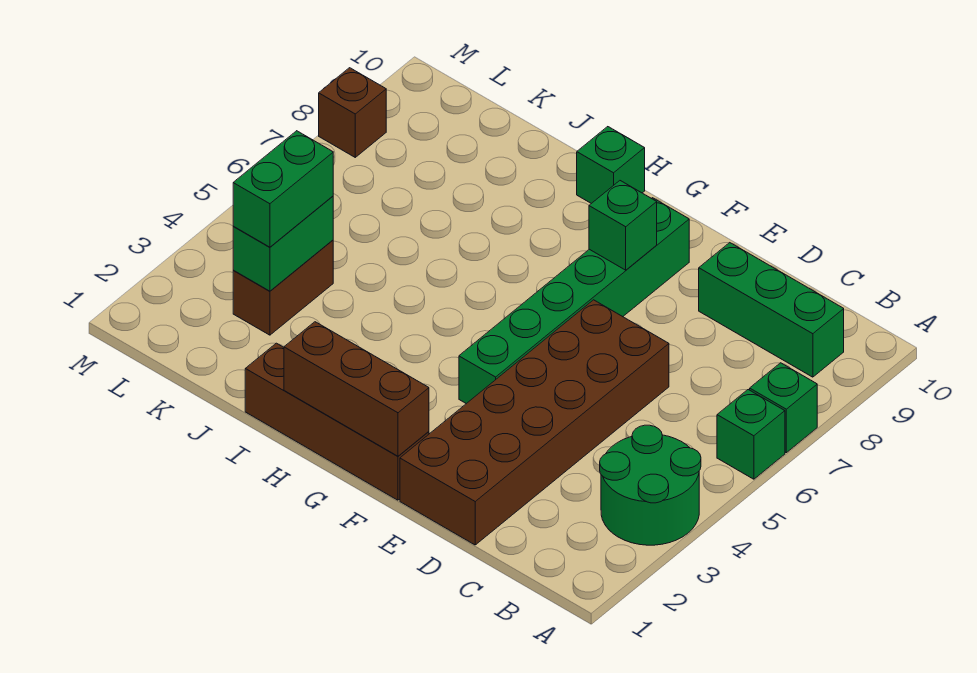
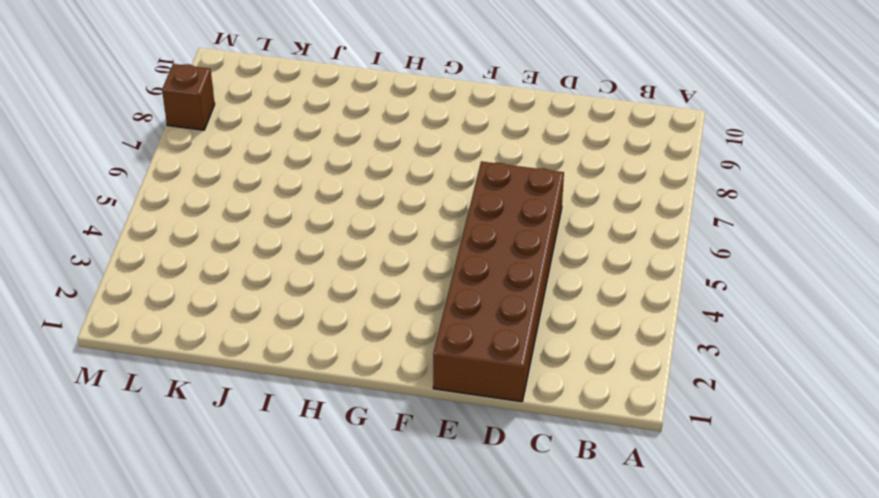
none -> green round brick A3:B4 level 1
none -> green brick A6 level 1
none -> green brick A7 level 1

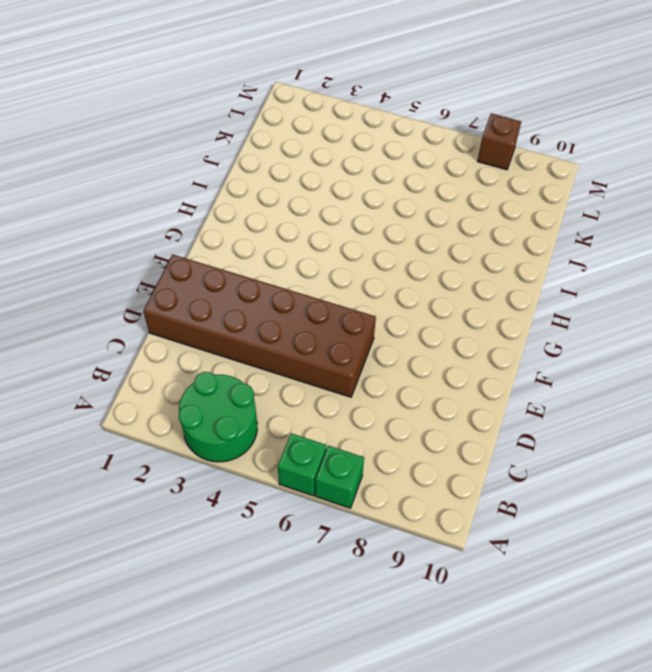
none -> green brick B9:D9 level 1
none -> brown brick F1:I1 level 1
none -> green brick F4:F9 level 1

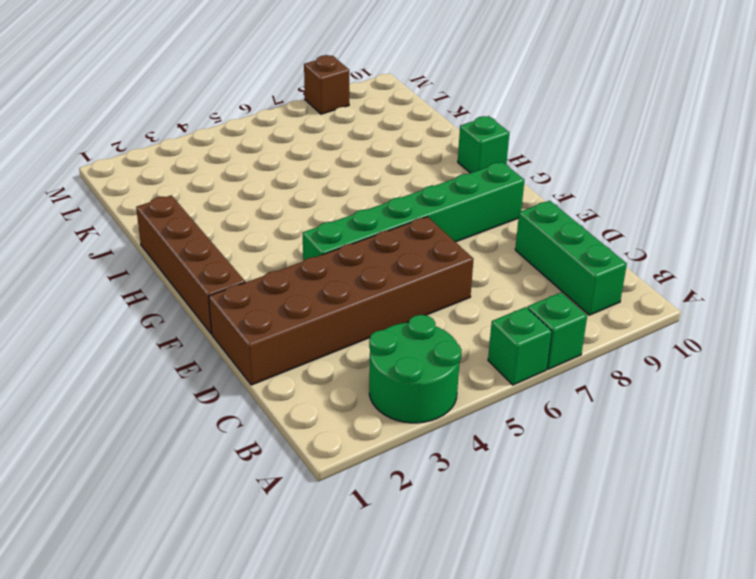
none -> brown brick K3:K4 level 1
none -> brown brick F1:H1 level 2
none -> green brick F8 level 2

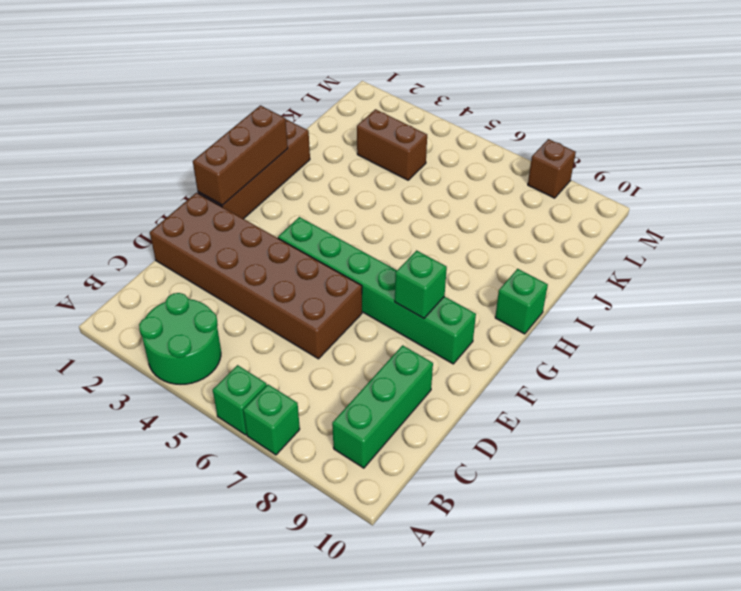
none -> green brick K3:K4 level 2
none -> green brick K3:K4 level 3

